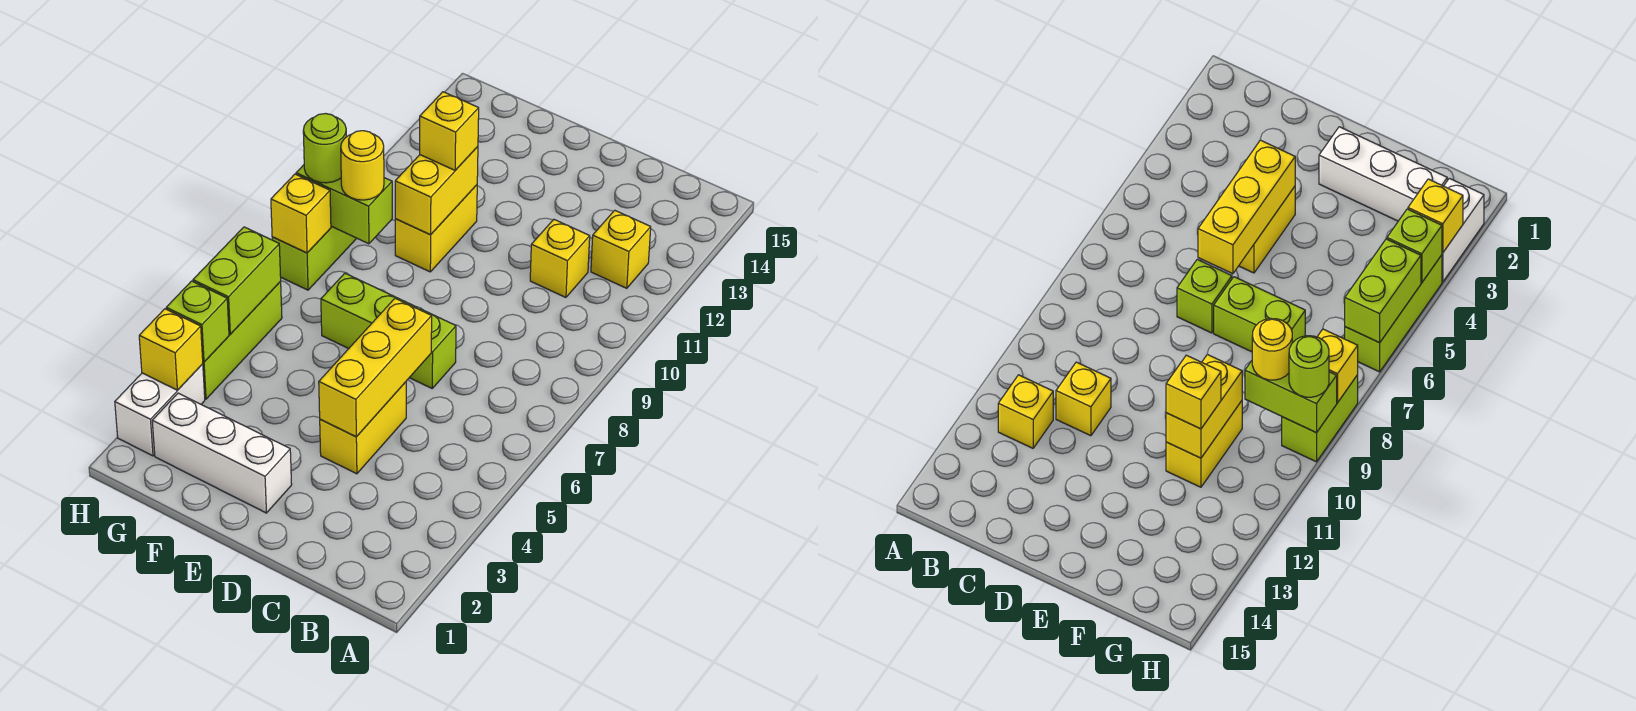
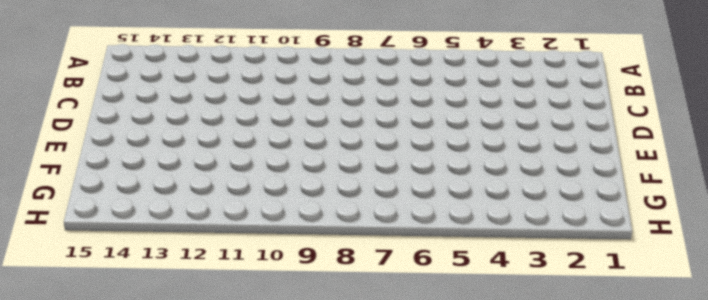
none -> yellow brick B12 level 1
none -> yellow brick C11 level 1
none -> yellow brick D4:D5 level 1

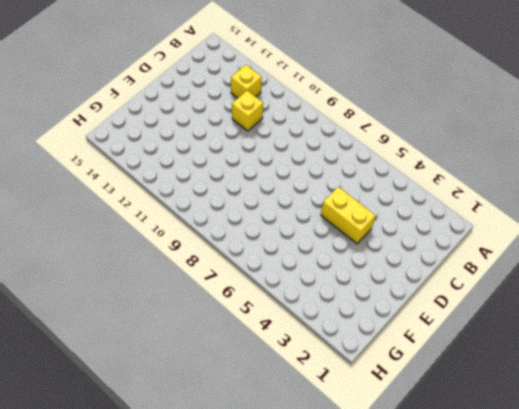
none -> lime brick D7 level 1
none -> white brick E2:G2 level 1
none -> lime brick E7:F7 level 1

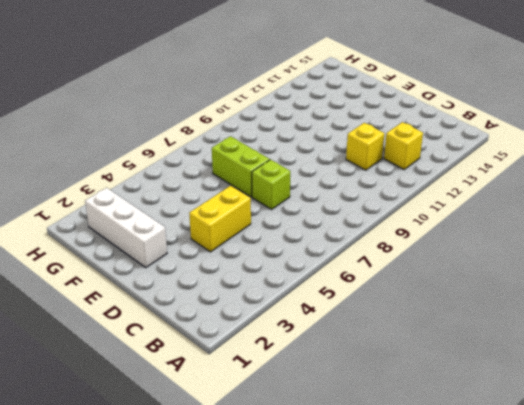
none -> yellow brick F10:F11 level 1
none -> white brick H2:H3 level 1
none -> lime brick H4:H6 level 1

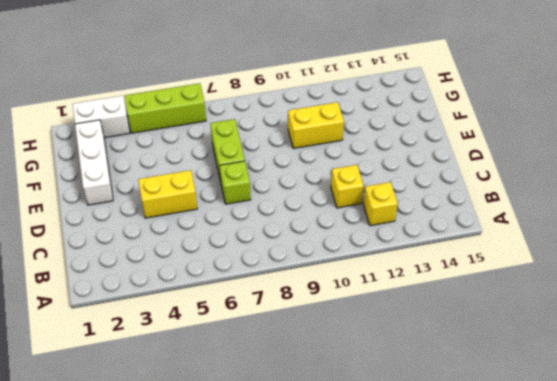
none -> lime brick H8:H9 level 1
none -> yellow brick D4:D6 level 2
none -> yellow brick F10:F11 level 2

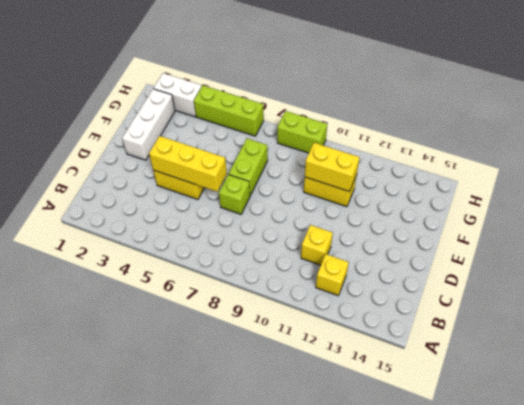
none -> lime brick G9:H9 level 2
none -> yellow brick H3 level 2
none -> lime brick H4 level 2

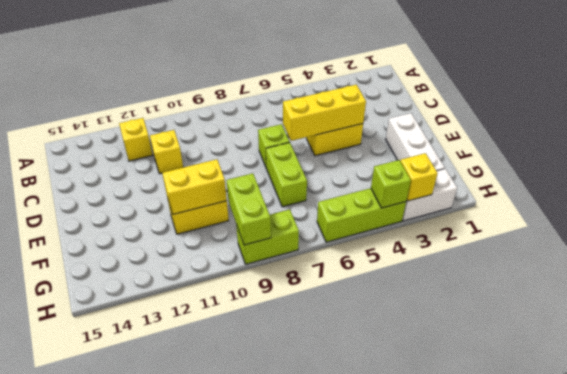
none -> lime brick H5:H6 level 2
none -> yellow brick H8 level 2
none -> yellow brick F11 level 3

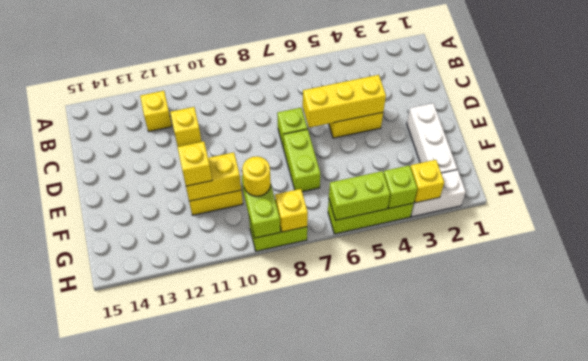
none -> lime round brick H9 level 3

